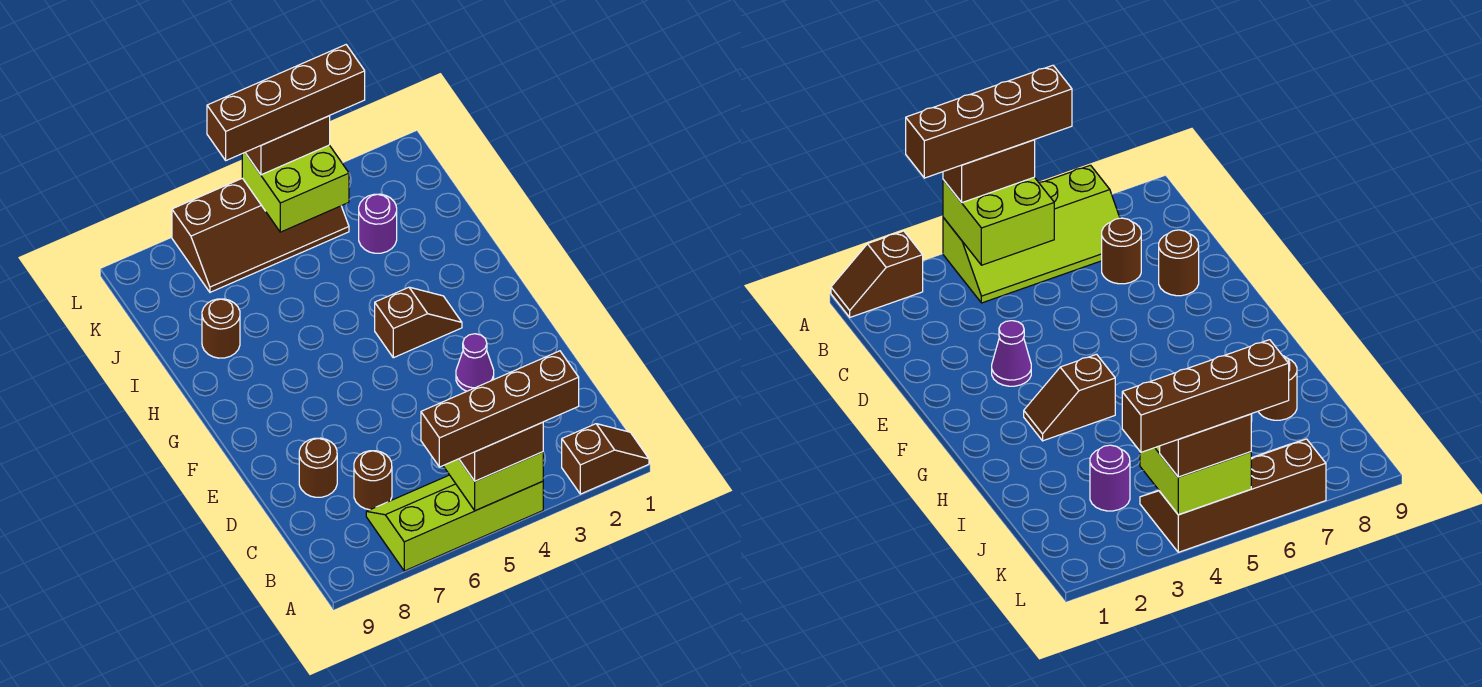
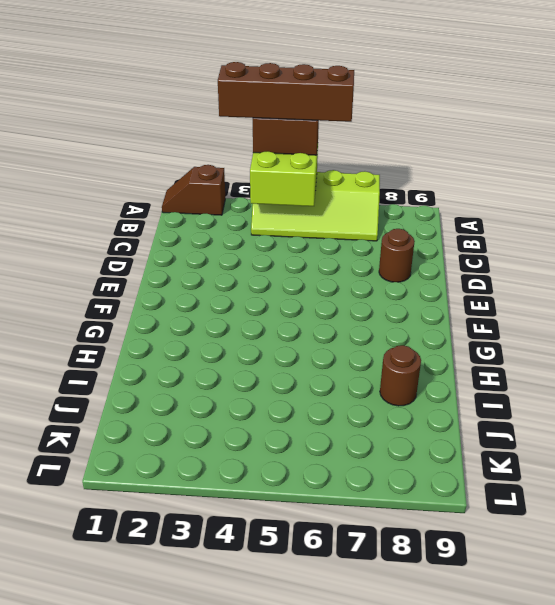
none -> brown round brick C7 level 1
none -> purple cone E3 level 1
none -> brown slope G3:G4 level 1 top 4

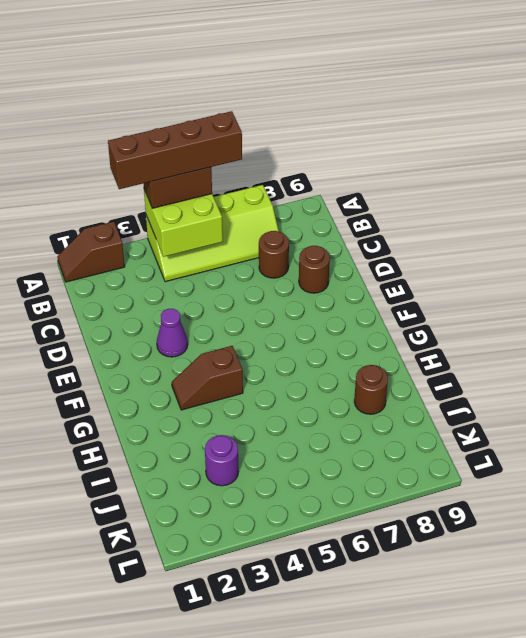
none -> brown slope K4:L7 level 1 top L
none -> lime brick K4:L5 level 2
none -> brown brick L4:L5 level 3

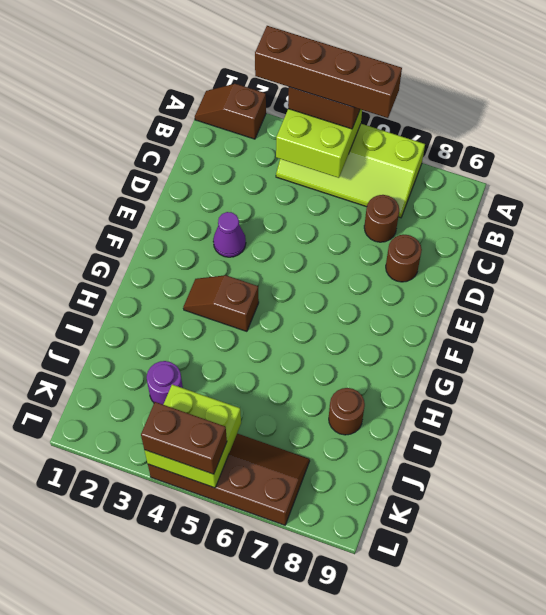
none -> brown brick L3:L6 level 4

